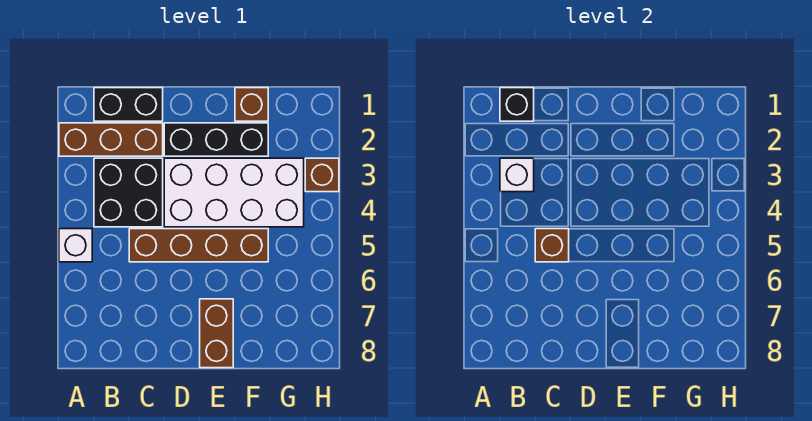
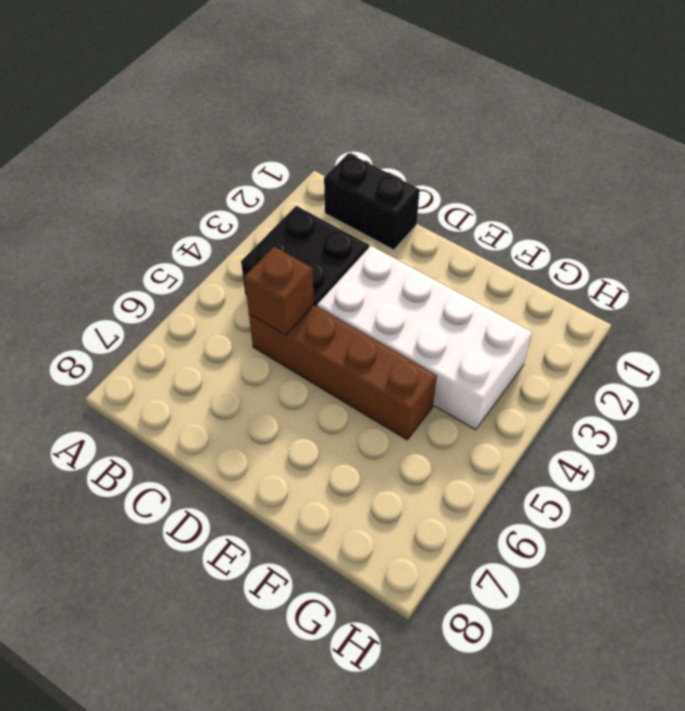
none -> brown brick A2:C2 level 1
none -> white brick A5 level 1
none -> black brick D2:F2 level 1

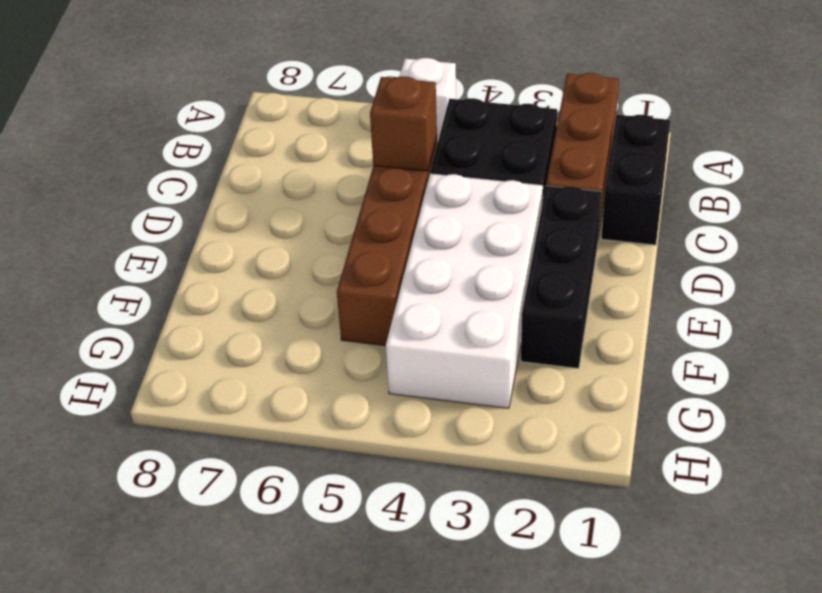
none -> brown brick E7:E8 level 1
none -> brown brick F1 level 1
none -> brown brick H3 level 1

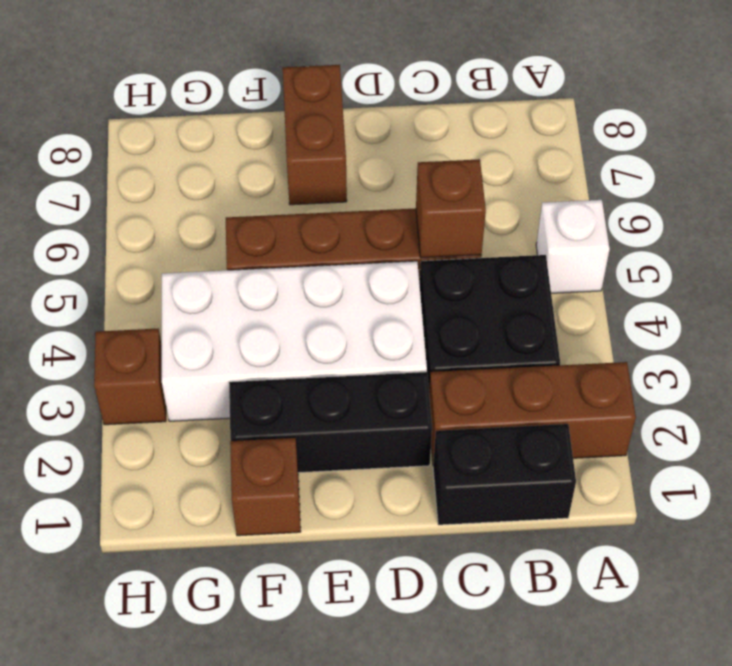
none -> black brick B1 level 2
none -> white brick B3 level 2

